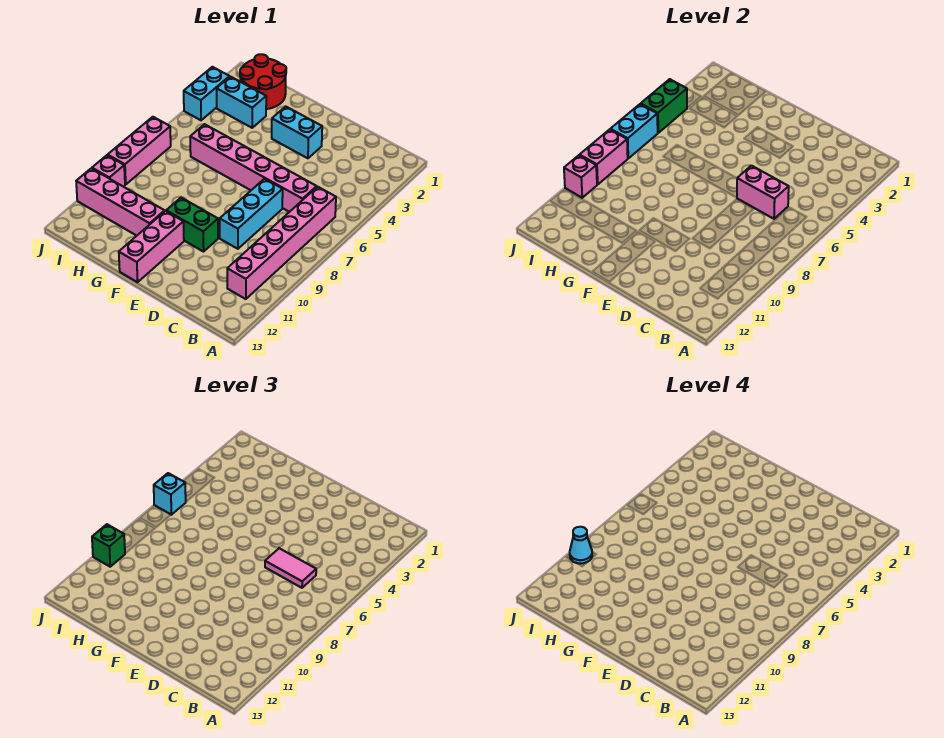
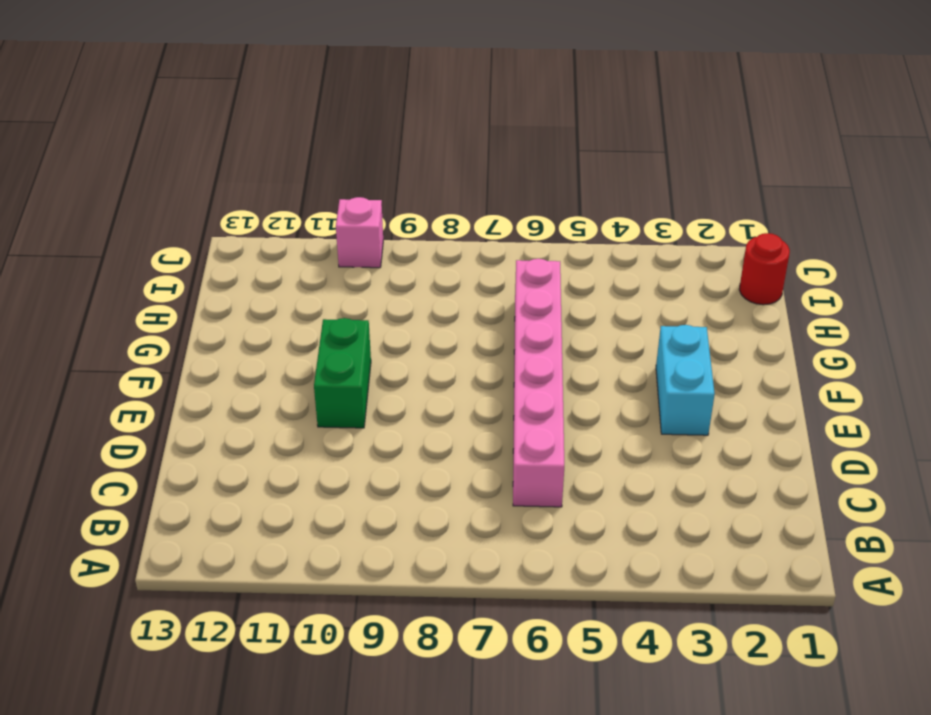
red round brick I1 level 1 -> red round brick H1:I2 level 1
none -> pink brick B6:B11 level 1
none -> cyan brick D7:D9 level 1
none -> pink brick F11:F13 level 1

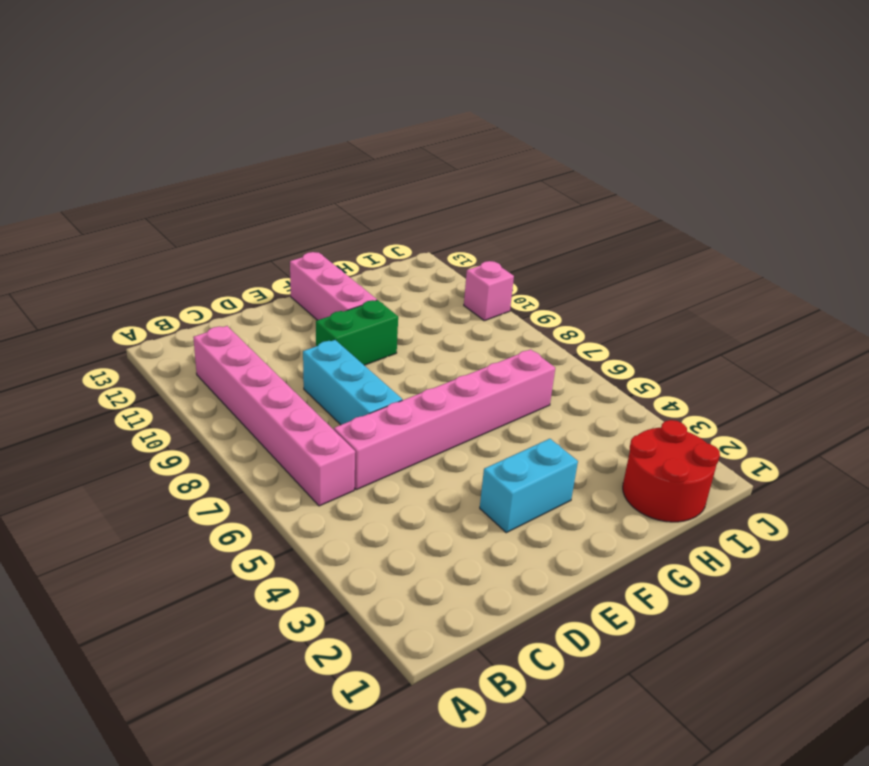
none -> pink brick G11:J11 level 1
none -> cyan brick H3:I3 level 1
none -> cyan brick J3:J4 level 1

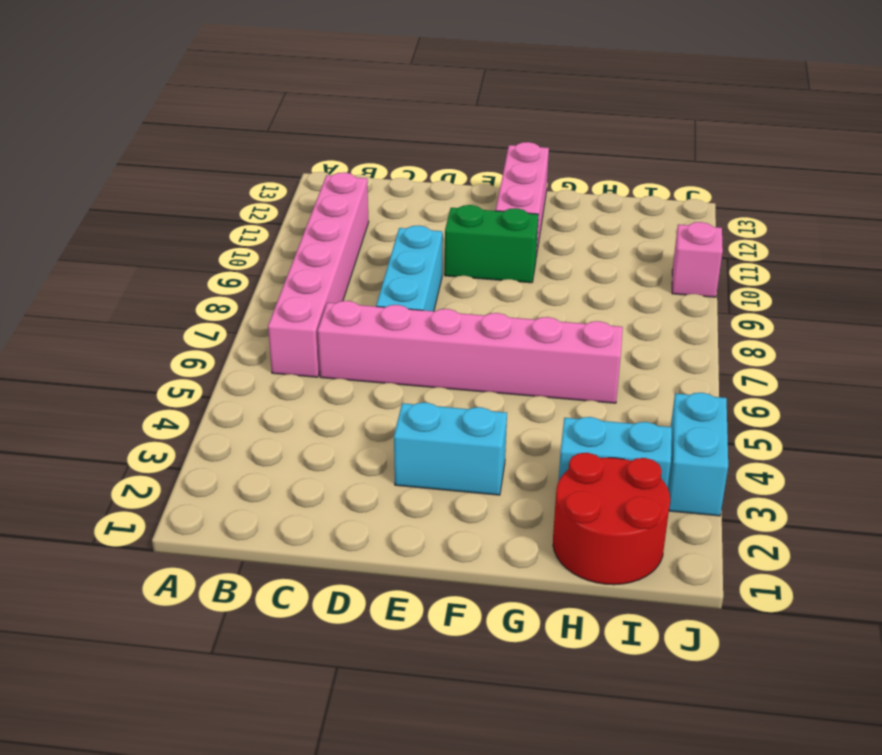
none -> pink brick G11:J11 level 1
none -> pink brick J7:J9 level 1
none -> pink brick C6:D6 level 2

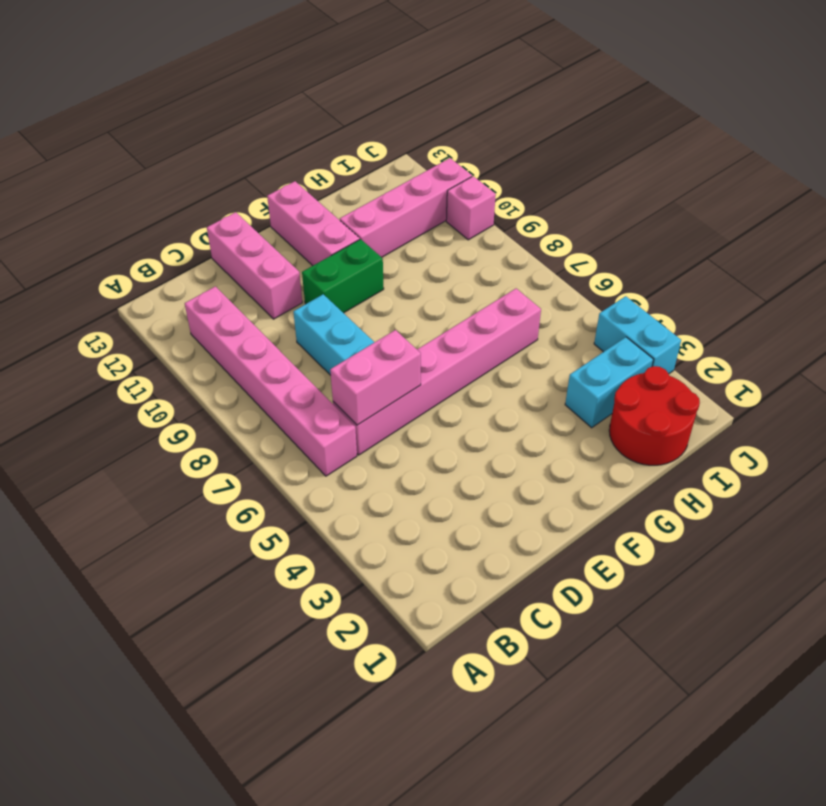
pink brick D11:D13 level 1 -> pink brick J7:J9 level 1
none -> cyan brick E3:F3 level 1
none -> green brick J4:J5 level 2
none -> cyan brick J6:J7 level 2

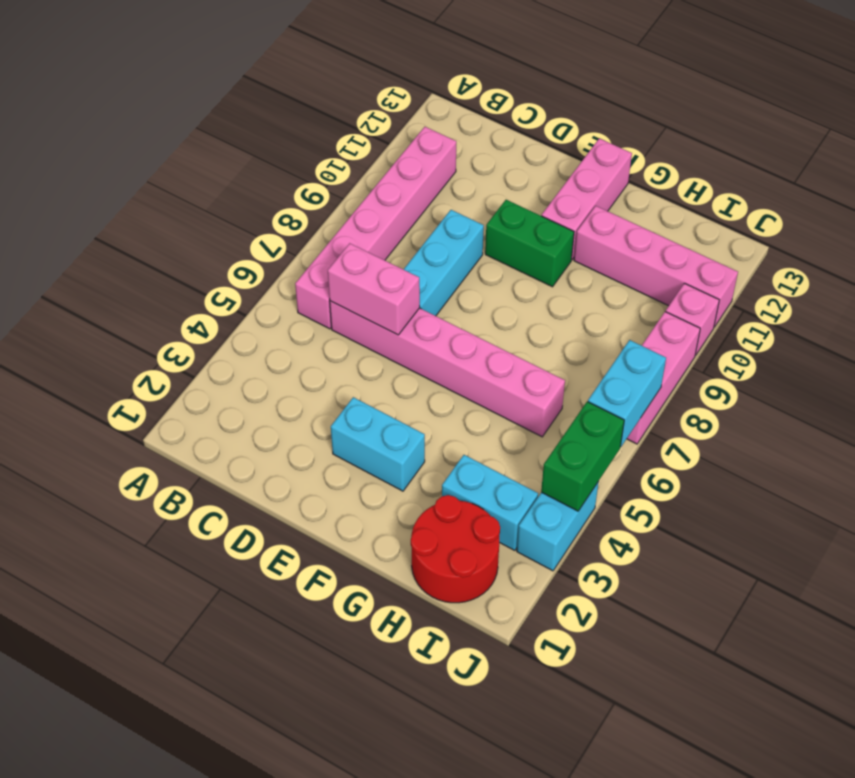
none -> pink brick J8:J9 level 2
none -> pink brick J10 level 2
none -> pink tile C6:D6 level 3

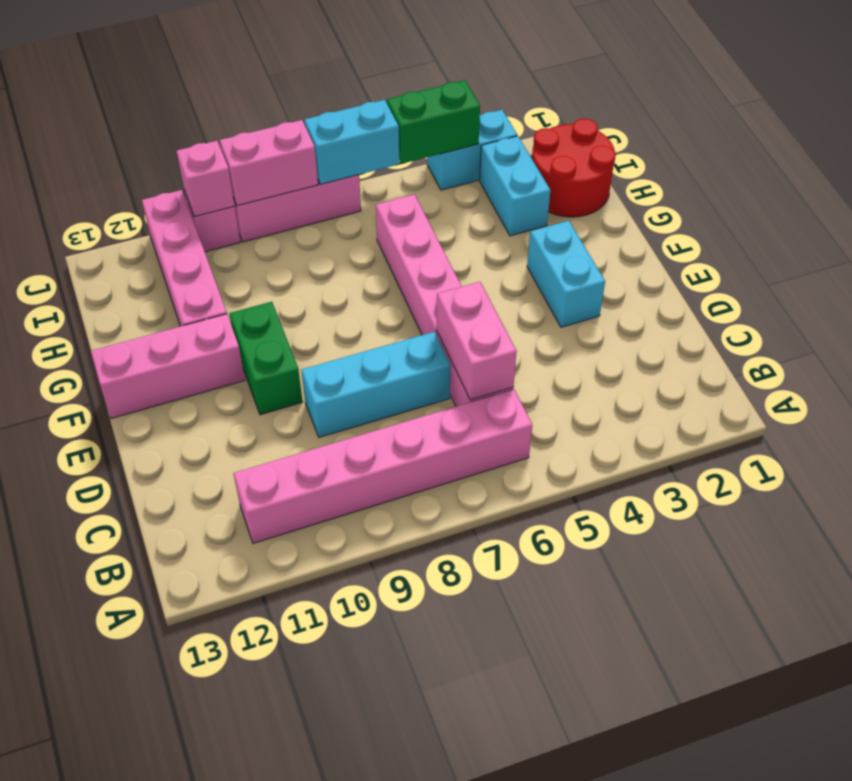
none -> pink tile C6:D6 level 3
none -> cyan brick J6 level 3
none -> green brick J10 level 3

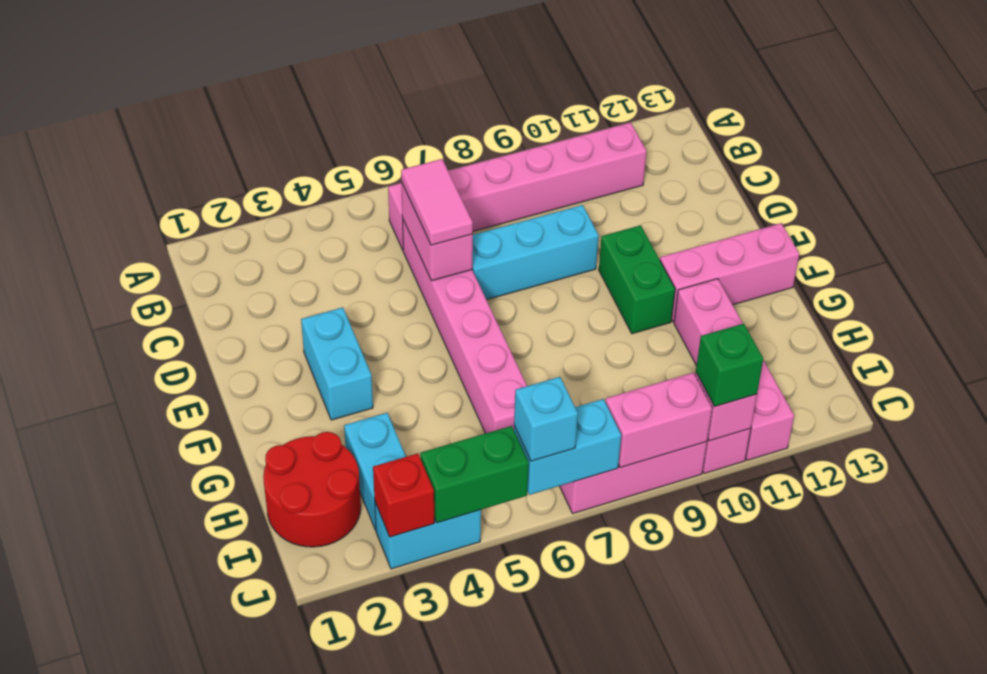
red brick J3 level 2 -> none
none -> cyan cone J10 level 4

